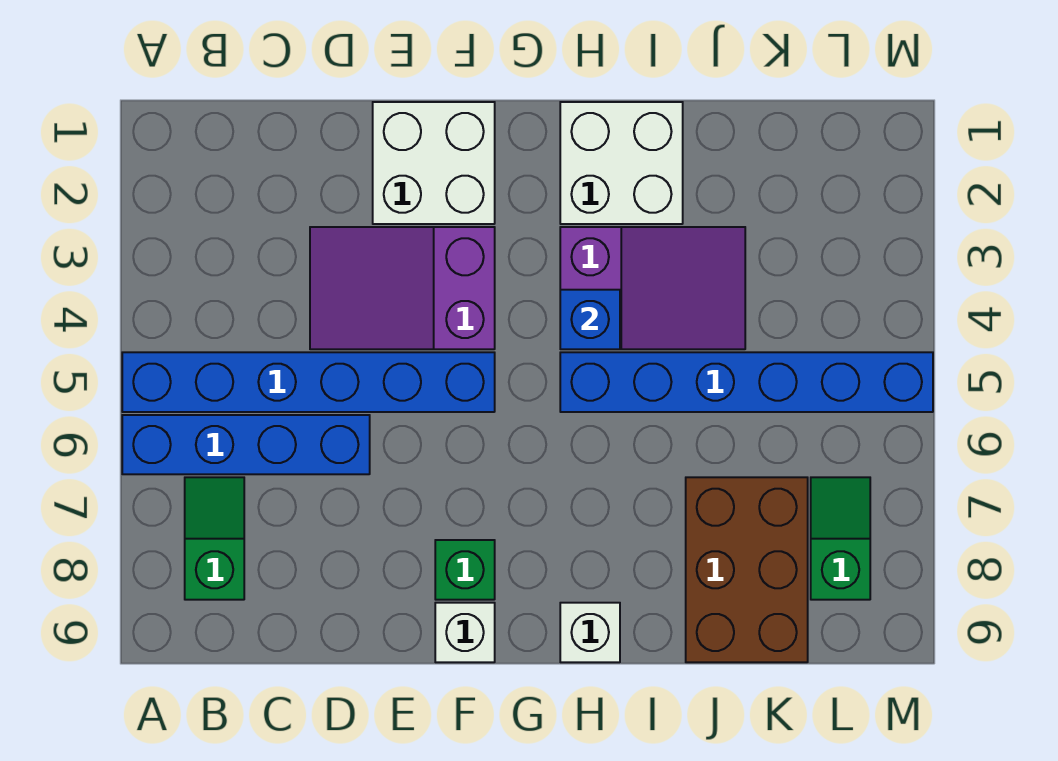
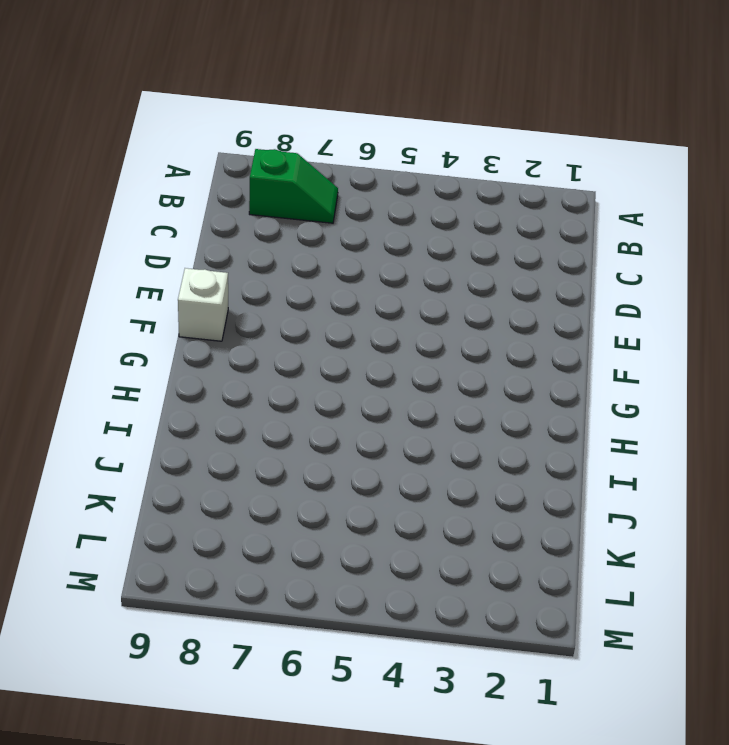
none -> blue brick A5:F5 level 1
none -> blue brick A6:D6 level 1
none -> purple slope D3:F4 level 1 top F

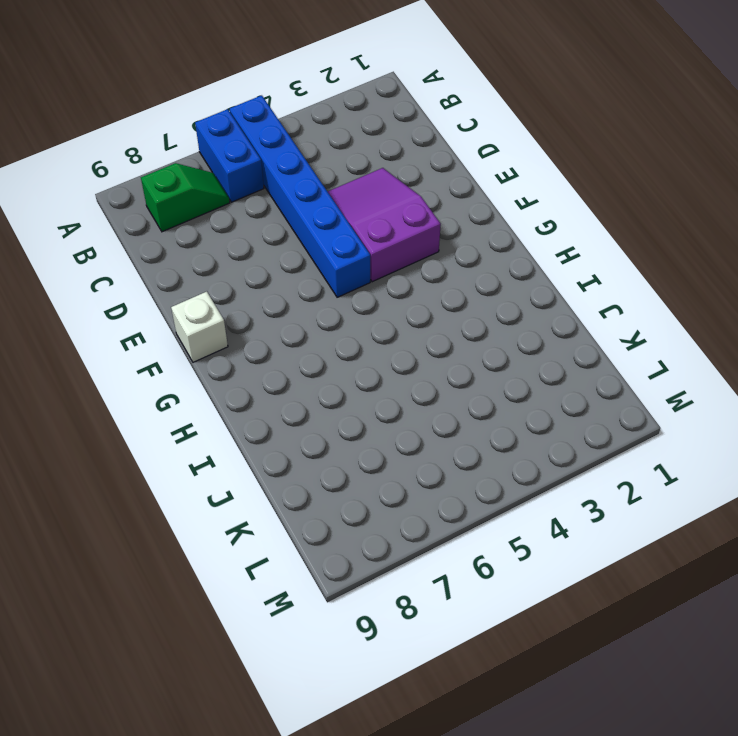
blue brick A6:B6 level 1 -> blue brick A6:D6 level 1
none -> white brick E1:F2 level 1
none -> green brick F8 level 1
none -> white brick H1:I2 level 1

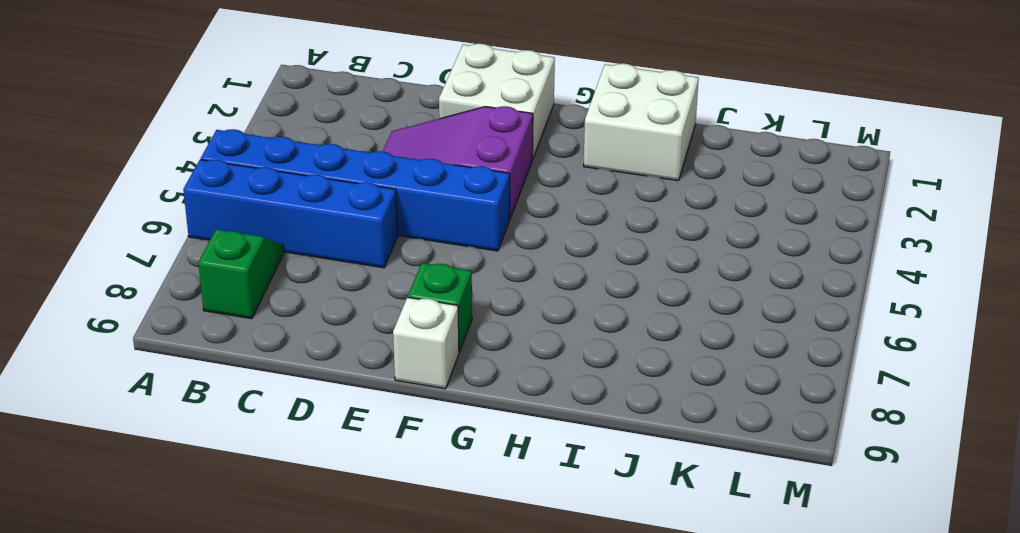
none -> purple slope H3:J4 level 1 top H
none -> blue brick H5:M5 level 1
none -> white brick H9 level 1

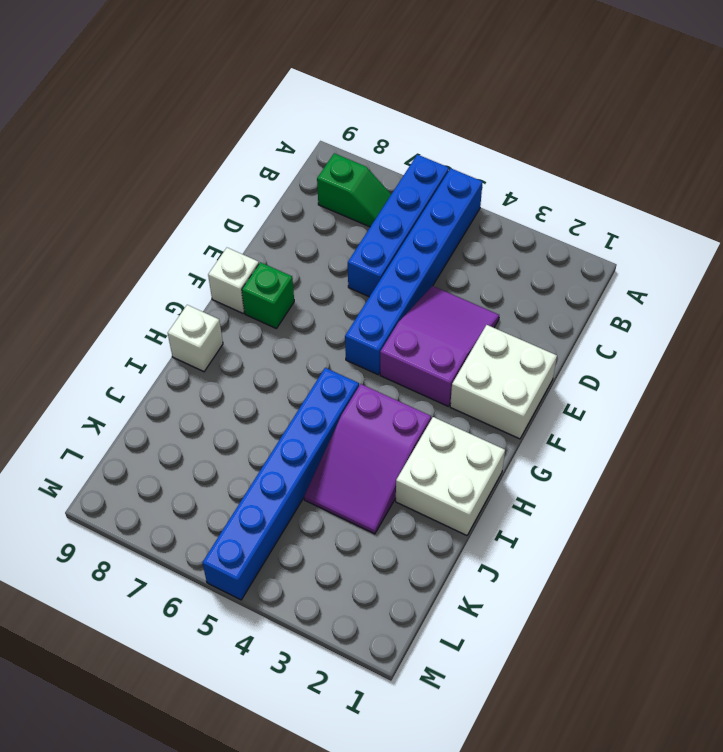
none -> brown brick J7:K9 level 1
none -> green slope L7:L8 level 1 top 8
none -> blue brick H4 level 2

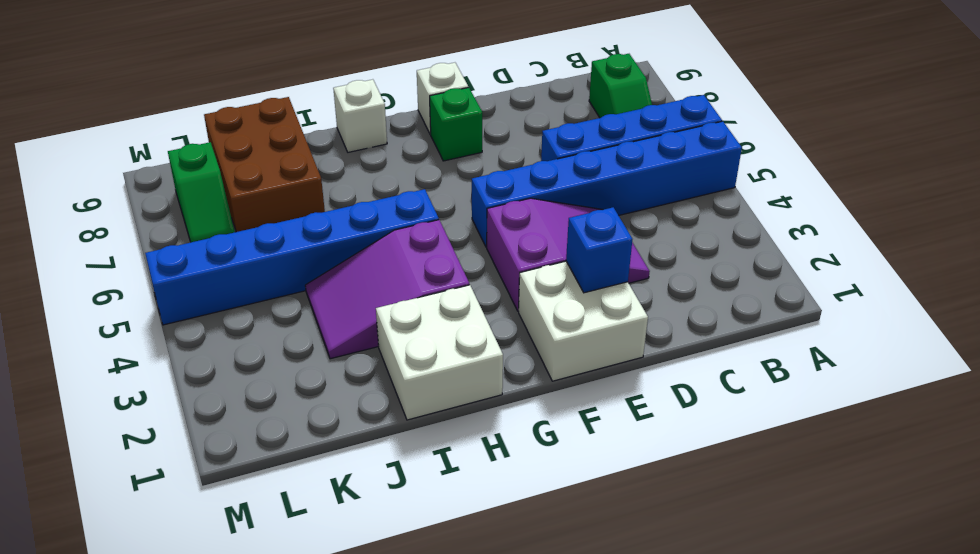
blue brick E2 level 2 -> blue brick H4 level 2

